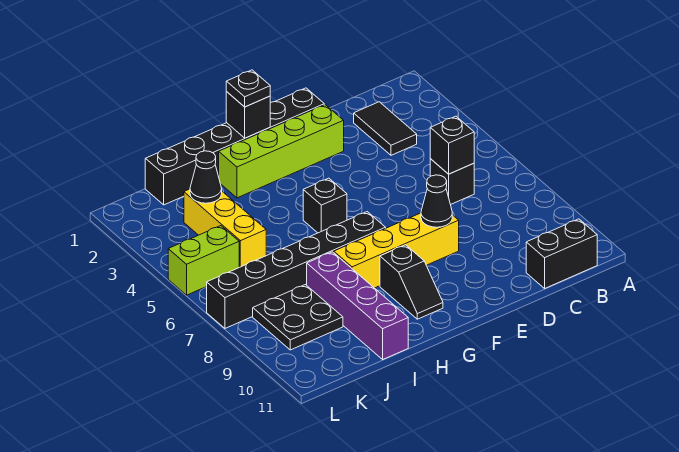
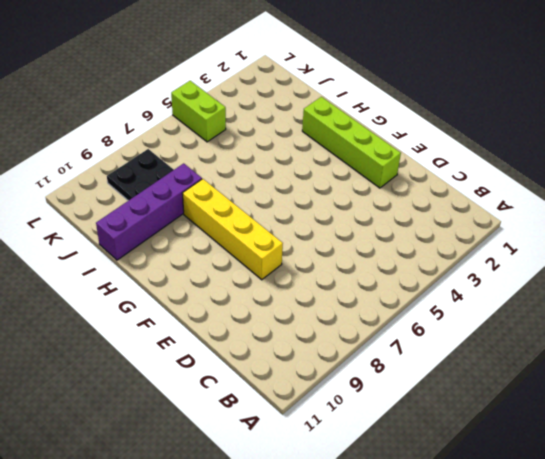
none -> black brick B11:C11 level 1
none -> black tile C2:C3 level 1
none -> black brick C6 level 1

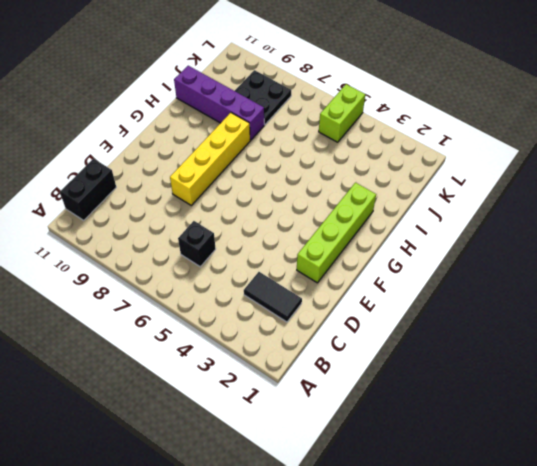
none -> black brick E1:J1 level 1
none -> black brick G5 level 1
none -> black brick G7:L7 level 1

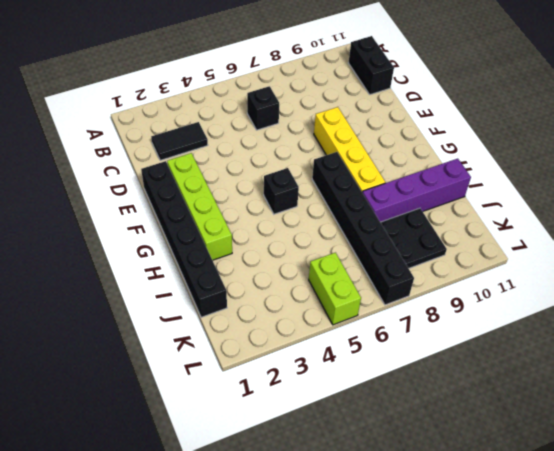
none -> black slope G9:G10 level 1 top 9
none -> yellow brick J3:J5 level 1
none -> black brick C6 level 2

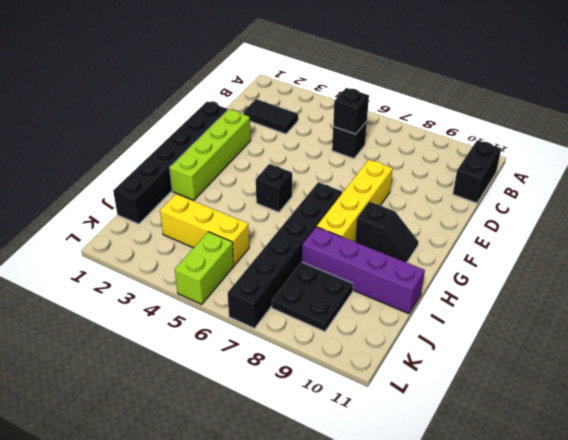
none -> black cone E8 level 2
none -> black brick G1 level 2
none -> black cone J3 level 2

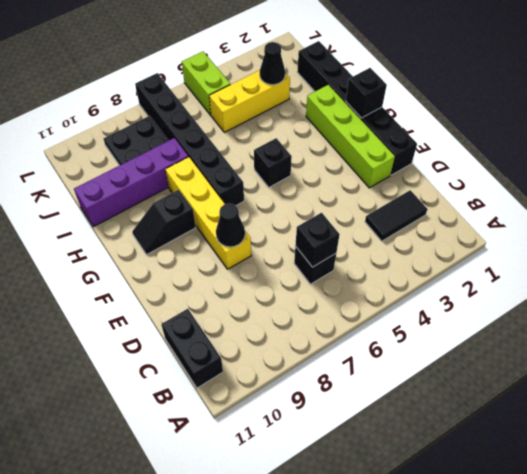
none -> black plate G1 level 3

